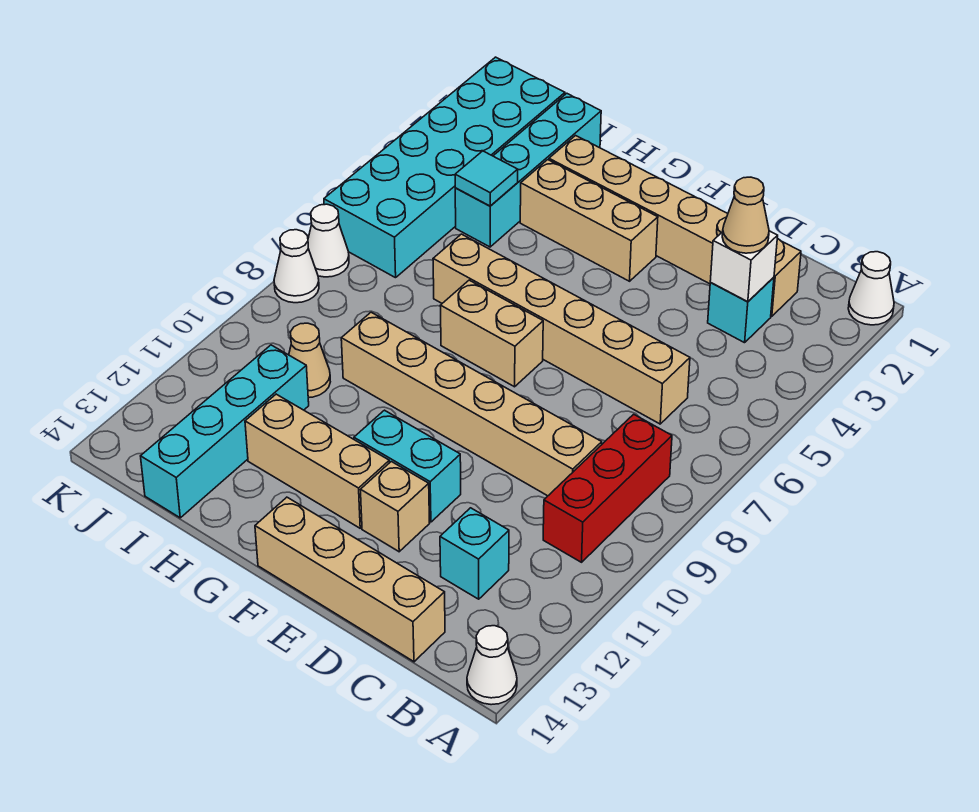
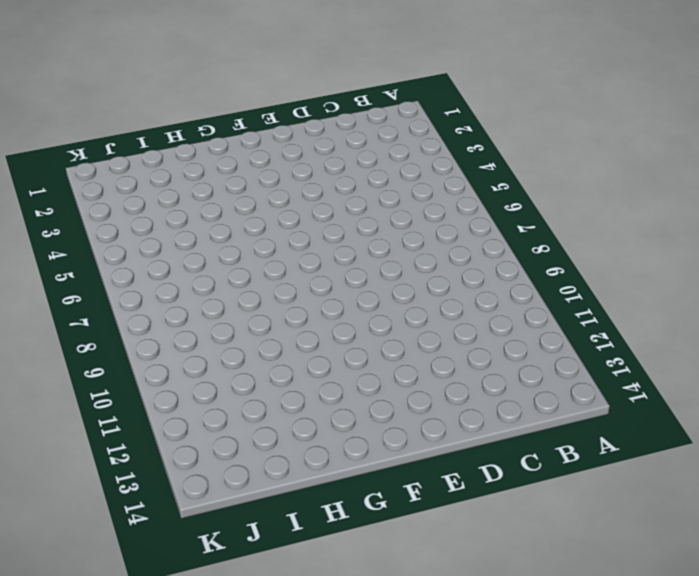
none -> white cone A1 level 1
none -> white cone A14 level 1
none -> red brick B8:B10 level 1

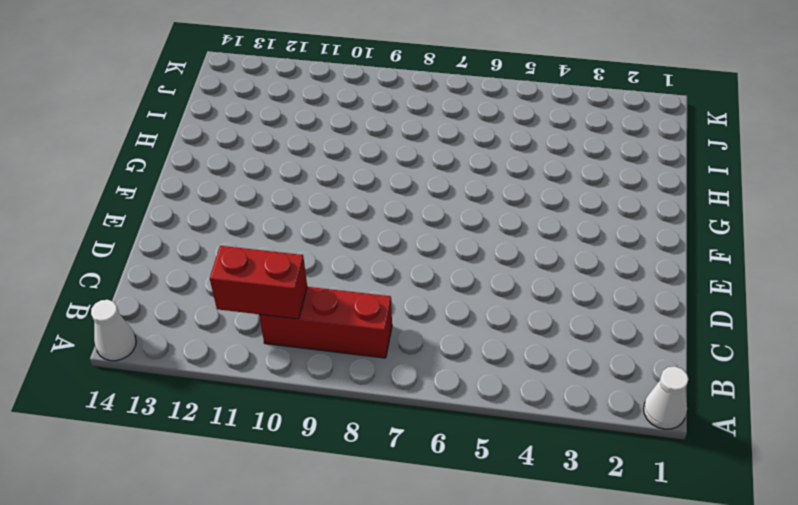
red brick B10:B11 level 2 -> none
none -> tan brick C2:H2 level 1
none -> cyan brick C3 level 1
none -> tan brick C6:H6 level 1

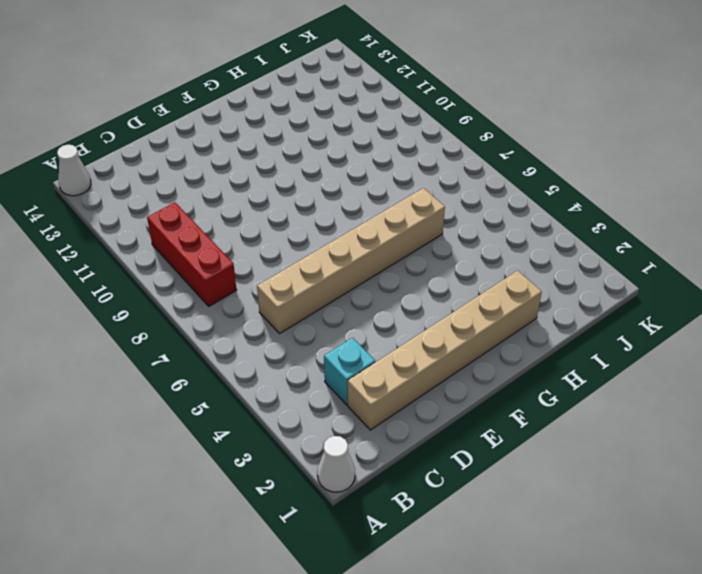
none -> tan brick C9:H9 level 1
none -> cyan brick C12 level 1
none -> tan brick C14:F14 level 1

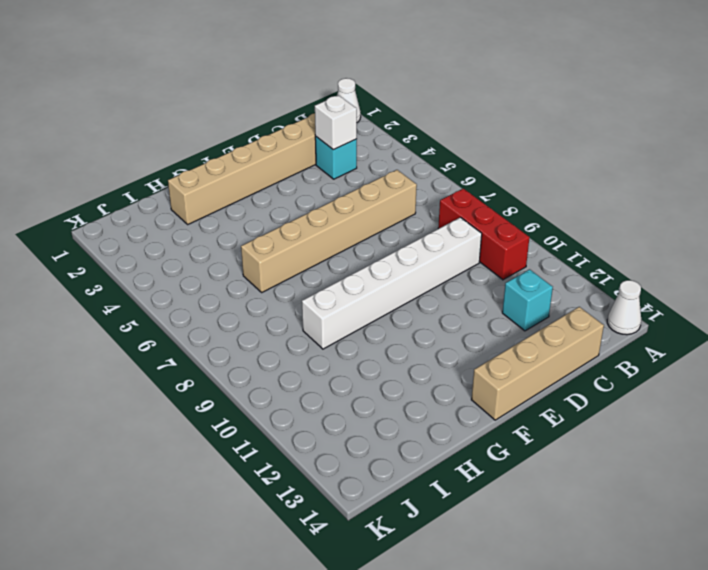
white brick C9:H9 level 1 -> tan brick C9:H9 level 1
none -> cyan brick E11:F11 level 1
none -> tan brick E12 level 1
none -> tan brick F3:H3 level 1

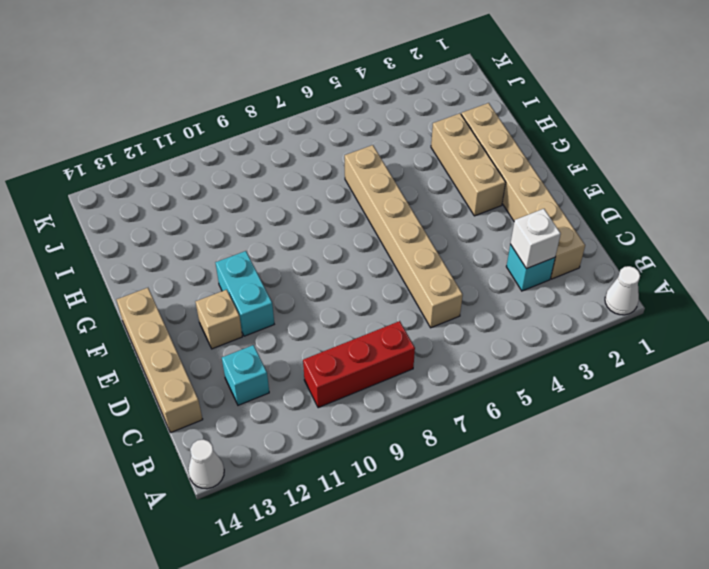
none -> tan brick C9:H9 level 1
none -> tan brick F7:G7 level 1
none -> tan brick F12:H12 level 1

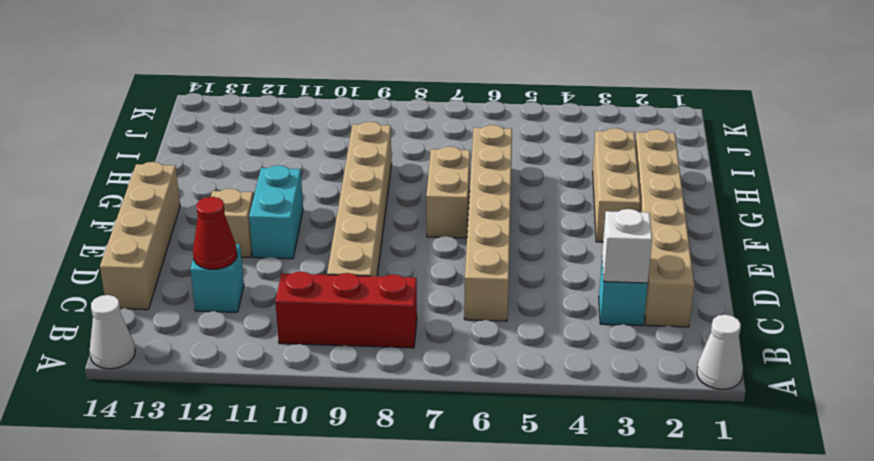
red cone C12 level 2 -> none
none -> tan brick F12:H12 level 1
none -> cyan brick I1:I4 level 1
none -> tan cone I10 level 1

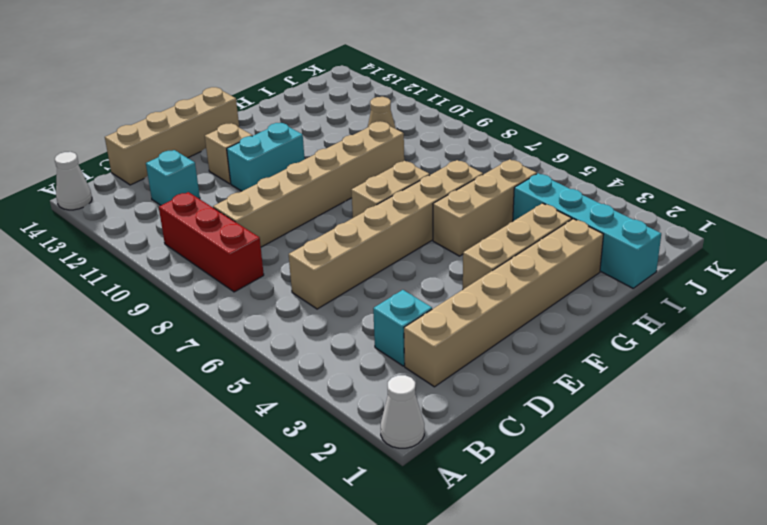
tan brick G5:I5 level 1 -> tan brick F12:H12 level 1
none -> cyan brick I11:I14 level 1
none -> cyan brick J1:K6 level 1
none -> white cone K7 level 1

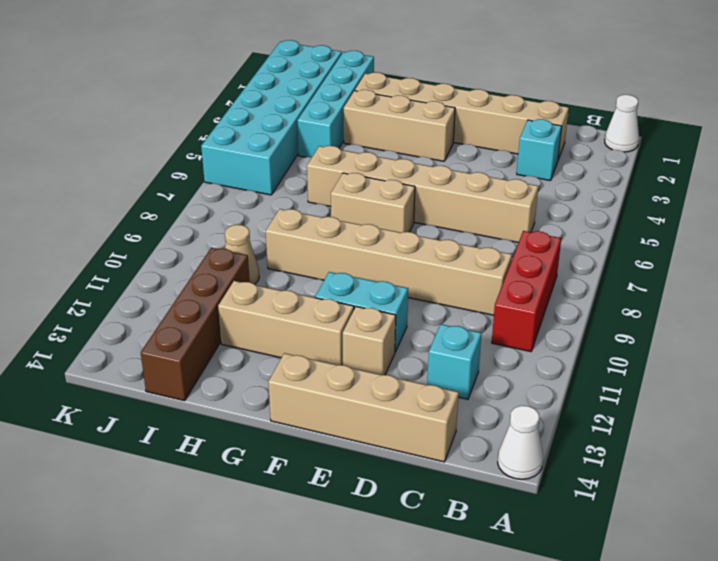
brown brick I11:I14 level 1 -> cyan brick I11:I14 level 1
none -> white cone K7 level 1
none -> white cone K8 level 1
none -> white brick C3 level 2

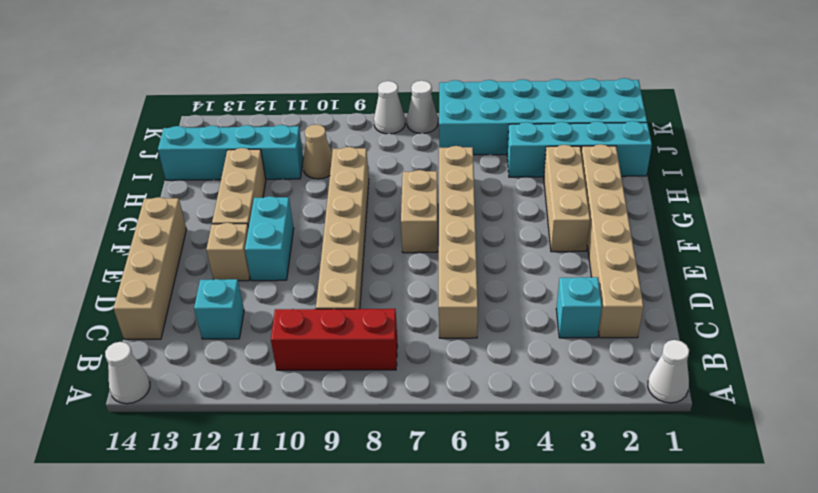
none -> white brick C3 level 2
none -> cyan tile I4 level 2
none -> tan cone C3 level 3

